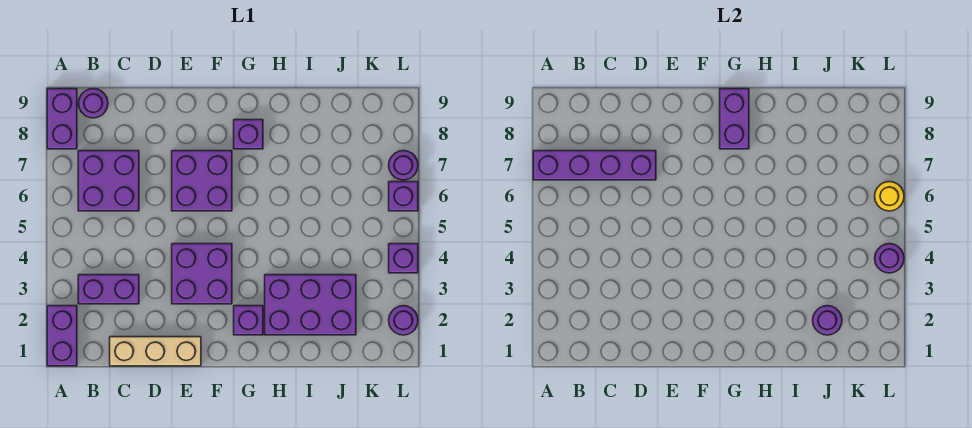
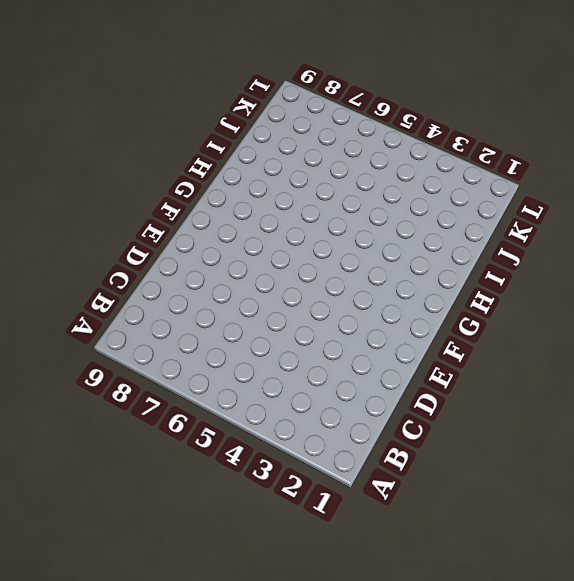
none -> purple brick A1:A2 level 1
none -> purple brick A8:A9 level 1
none -> purple brick B3:C3 level 1

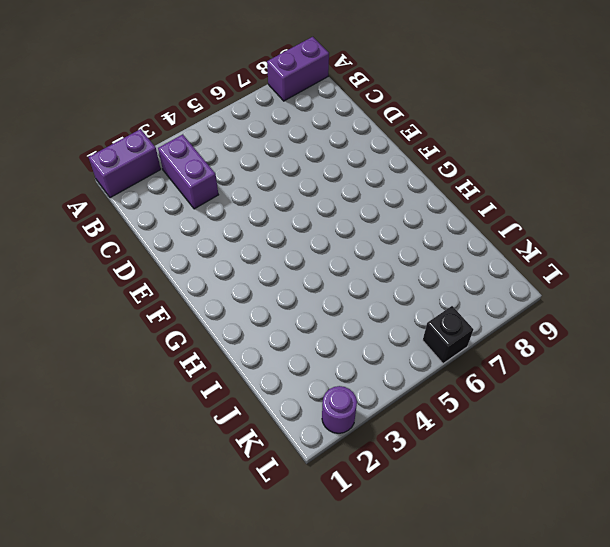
black brick L6 level 1 -> purple brick L6 level 1
none -> purple brick B6:C7 level 1
none -> purple round brick B9 level 1
none -> tan brick C1:E1 level 1

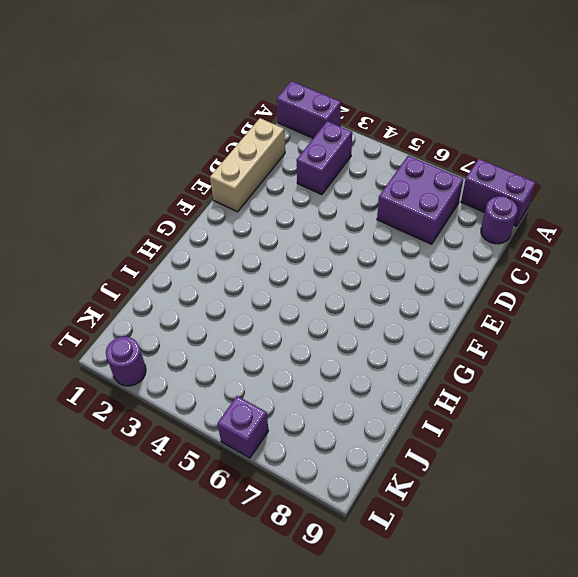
none -> purple brick E3:F4 level 1
none -> purple brick E6:F7 level 1
none -> purple brick G2 level 1

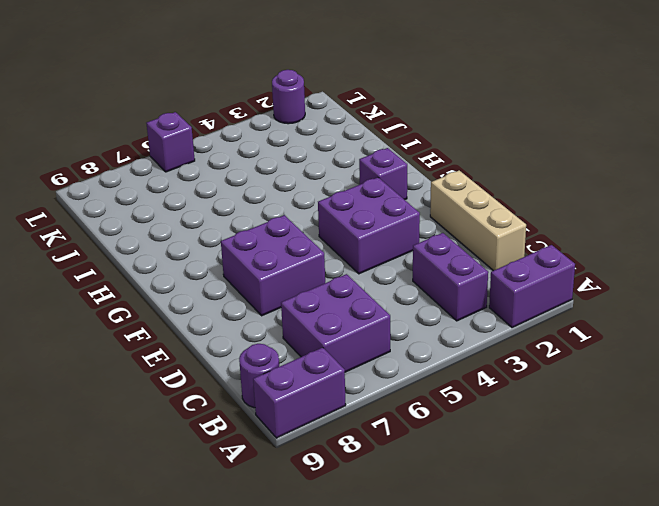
none -> purple brick G8 level 1
none -> purple brick H2:J3 level 1
none -> purple brick L4 level 1

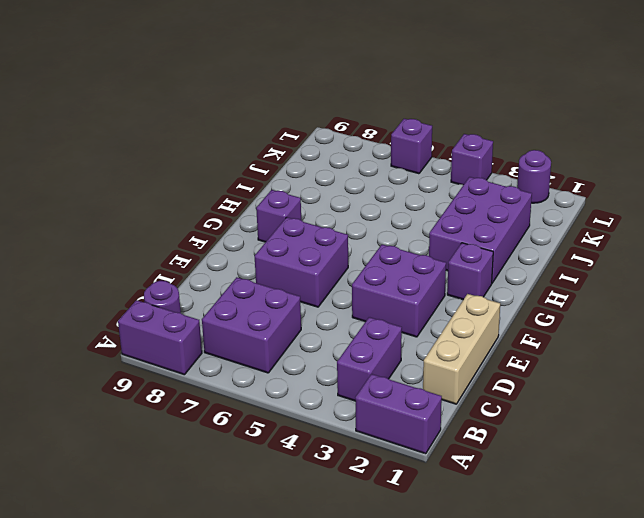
none -> purple round brick L7 level 1
none -> purple brick A7:D7 level 2
none -> purple brick G8:G9 level 2

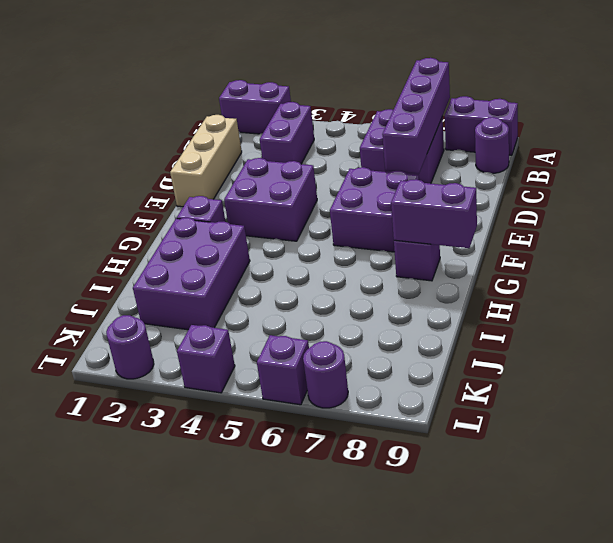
none -> purple round brick J2 level 2
none -> purple round brick L4 level 2
none -> yellow round brick L6 level 2

